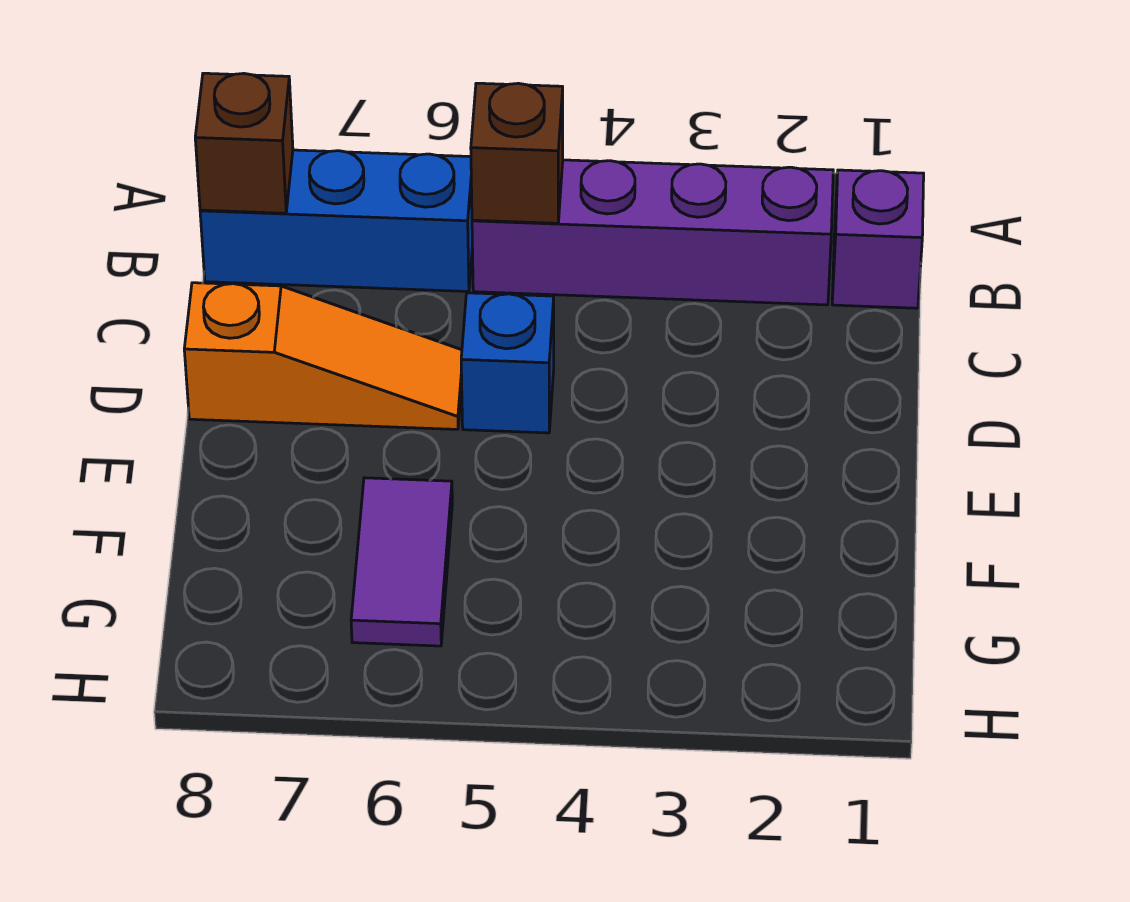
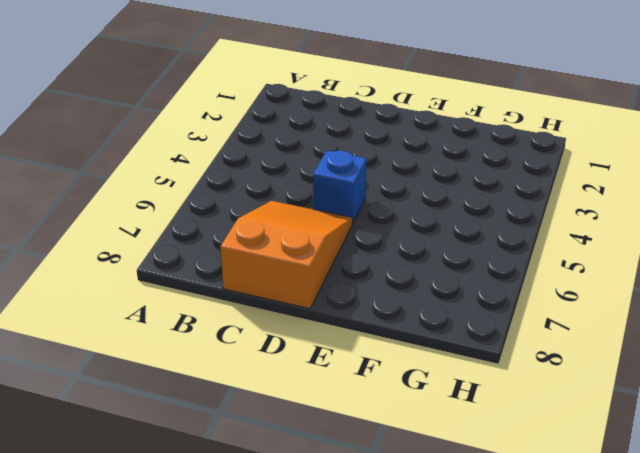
orange slope C6:D8 level 1 top 8 -> orange slope D6:D8 level 1 top 8
none -> purple brick B1 level 1
none -> purple brick B2:B5 level 1

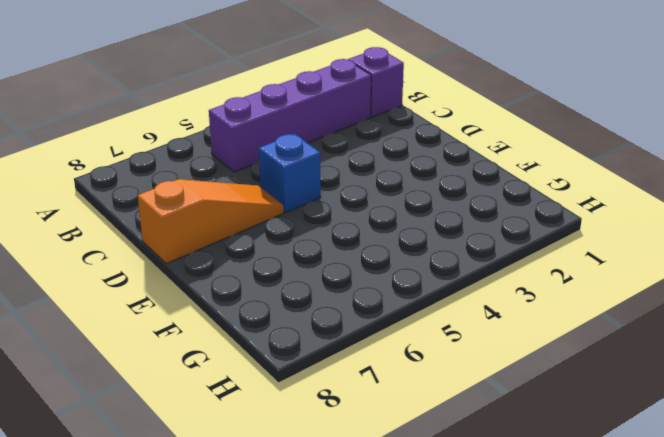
none -> blue brick B6:B8 level 1
none -> purple tile F6:G6 level 1

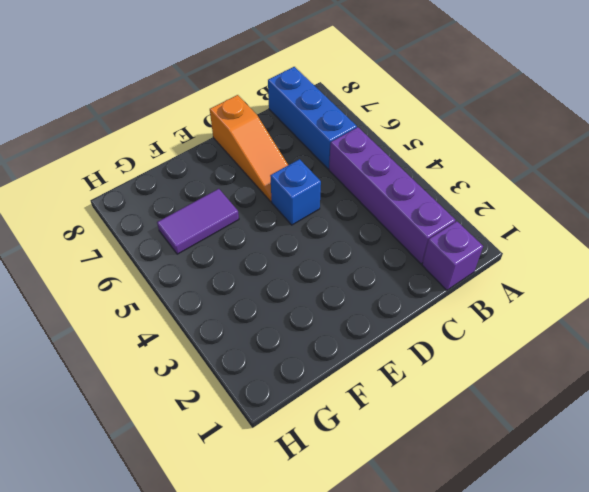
none -> brown brick B5 level 2
none -> brown brick B8 level 2

